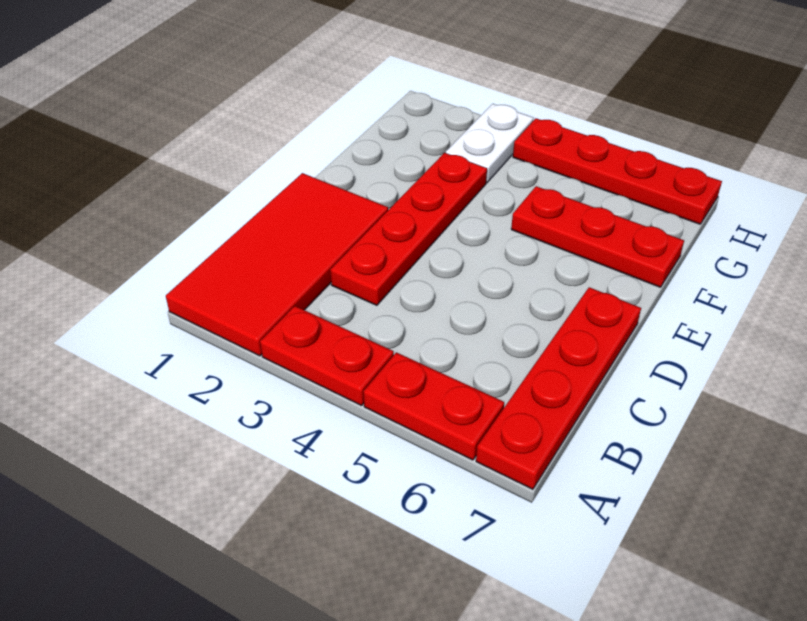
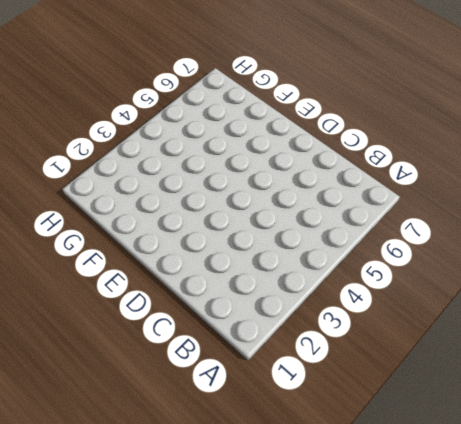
none -> red tile A1:D2 level 1
none -> red plate A3:A4 level 1

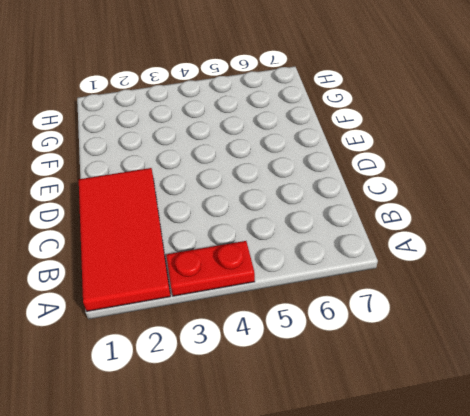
none -> red plate A5:A6 level 1
none -> red plate A7:D7 level 1

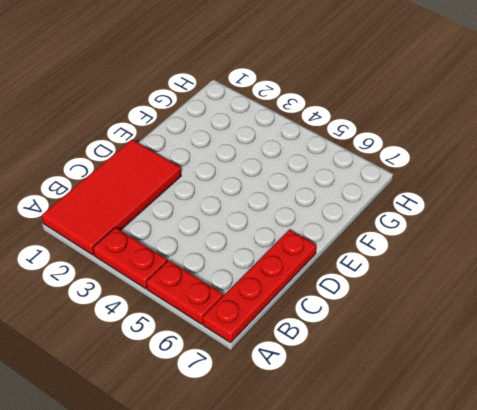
none -> red plate C3:F3 level 1
none -> red plate F5:F7 level 1

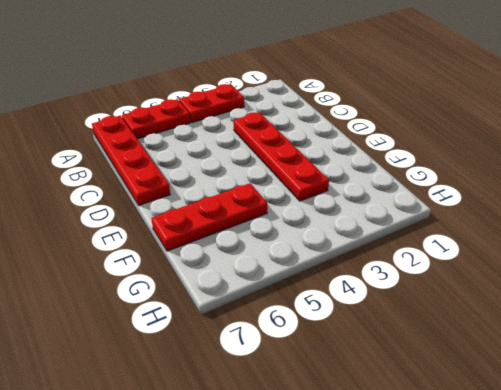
none -> red tile A1:D2 level 1
none -> white plate G3:H3 level 1

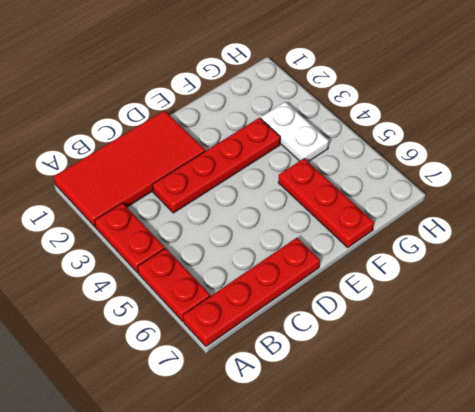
white plate G3:G4 level 1 -> white plate G3:H3 level 1
none -> red plate H4:H7 level 1

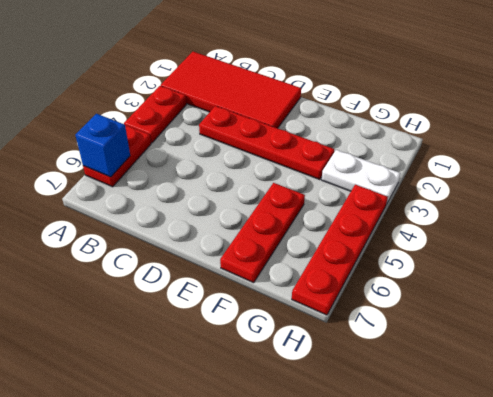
blue brick A6 level 2 -> none
none -> red plate A7:D7 level 1

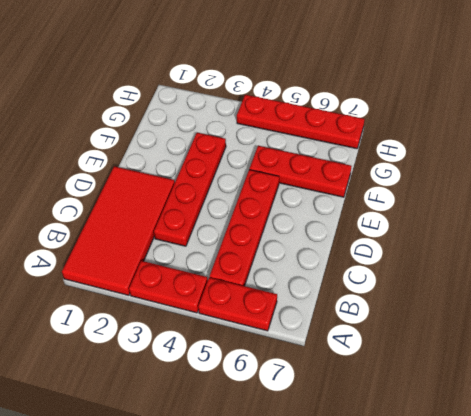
red plate B5:E5 level 1 -> red plate A7:D7 level 1
none -> white plate G3:H3 level 1

